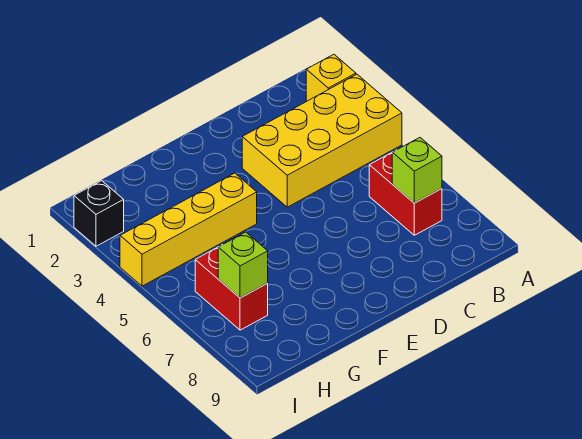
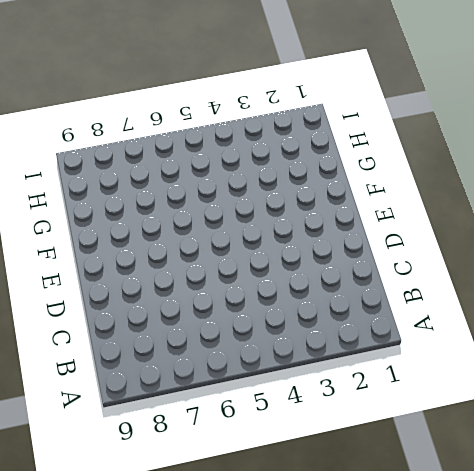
none -> yellow brick A2 level 1
none -> yellow brick A3:D4 level 1

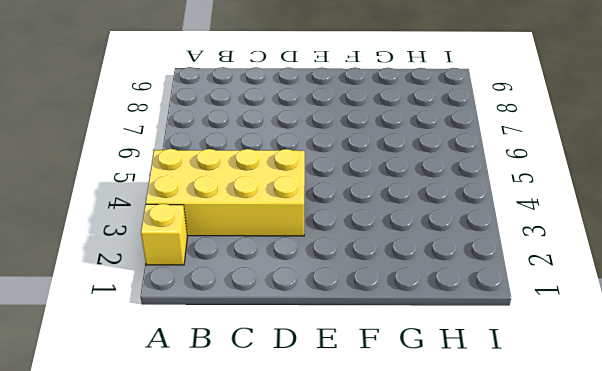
none -> red brick B6:B7 level 1
none -> yellow brick F4:I4 level 1

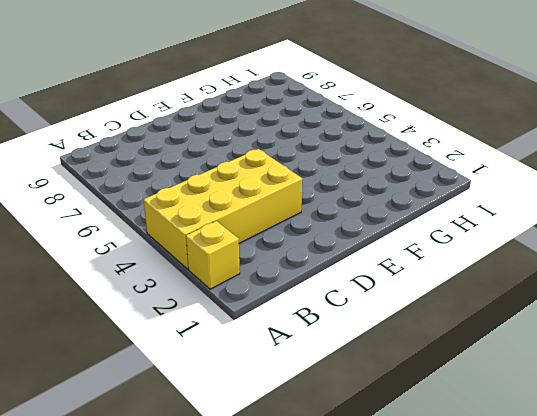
none -> red brick B6:B7 level 1
none -> yellow brick F4:I4 level 1

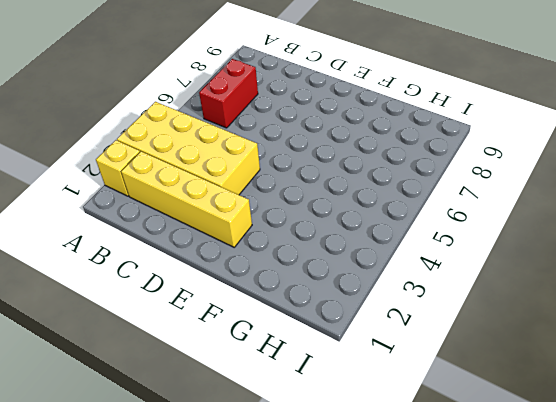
yellow brick B2:E2 level 1 -> yellow brick F4:I4 level 1
none -> red brick H6:H7 level 1
none -> black brick I2 level 1

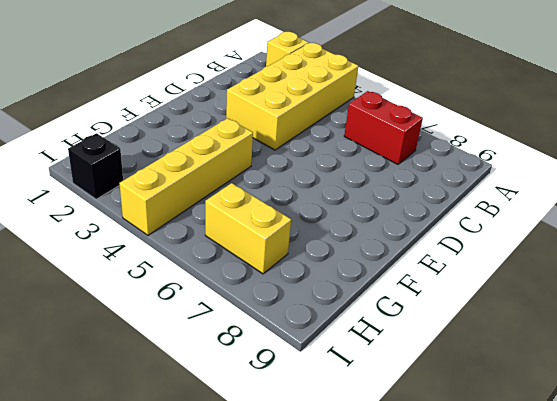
yellow brick H6:H7 level 1 -> red brick H6:H7 level 1
none -> lime brick B7 level 2
none -> lime brick H7 level 2

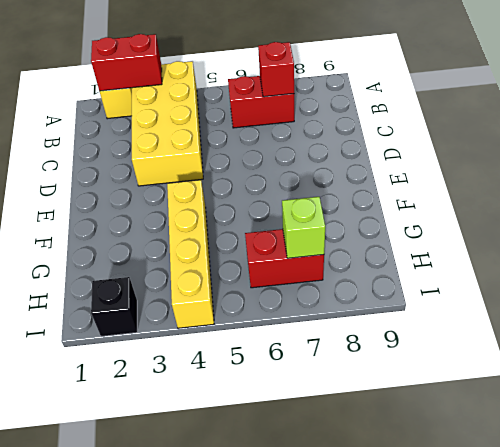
red brick A2:A3 level 2 -> none
red brick B7 level 2 -> lime brick B7 level 2

